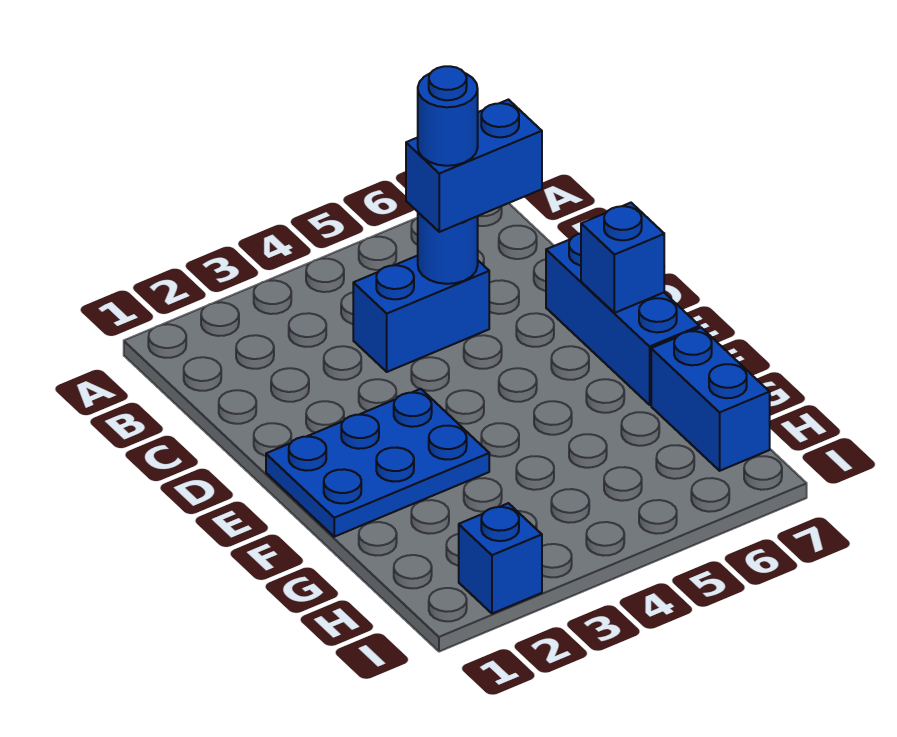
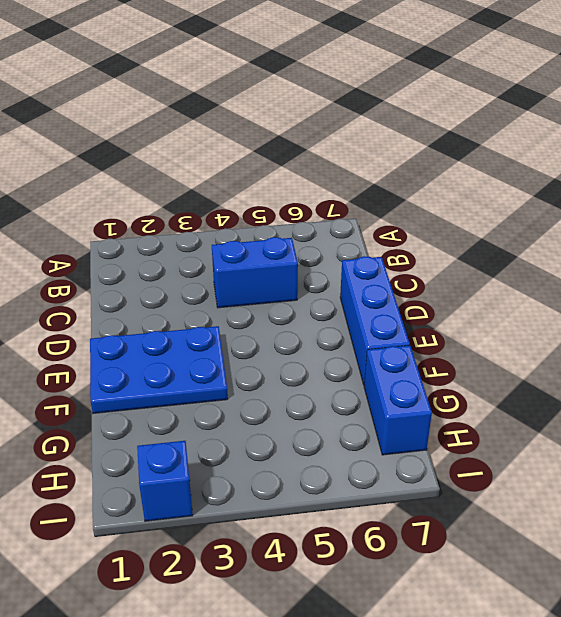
none -> blue round brick C5 level 2
none -> blue brick E7 level 2

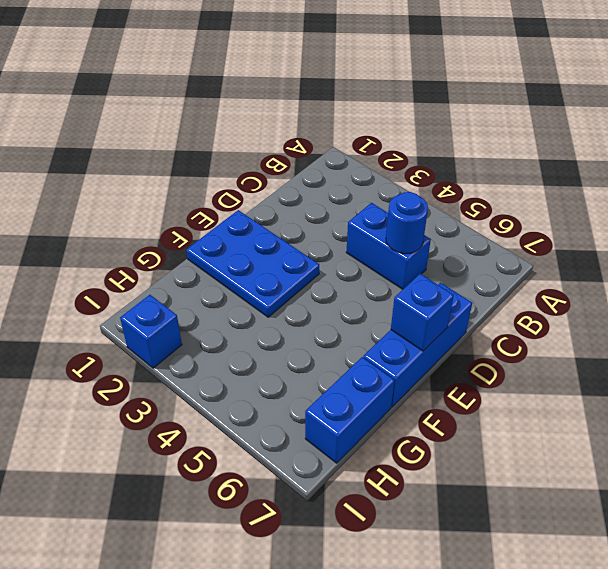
none -> blue brick C5:C6 level 3
none -> blue round brick C5 level 4

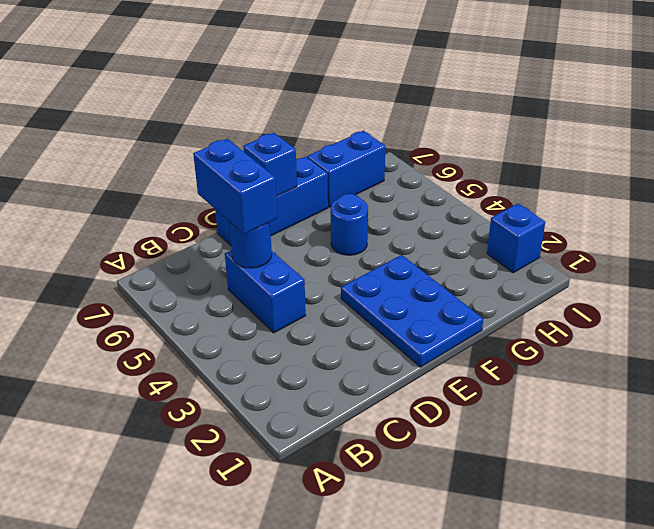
blue round brick F5 level 1 -> blue round brick C5 level 4

